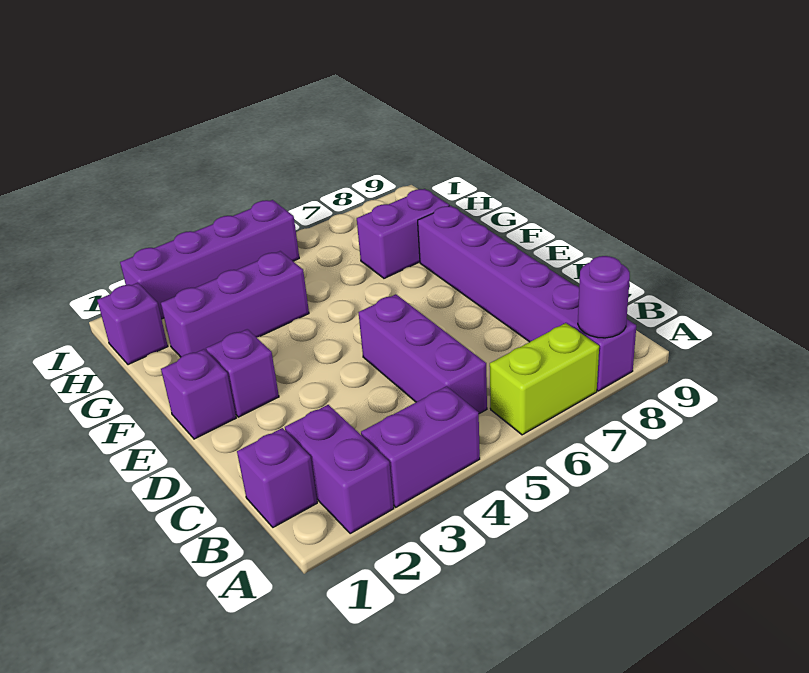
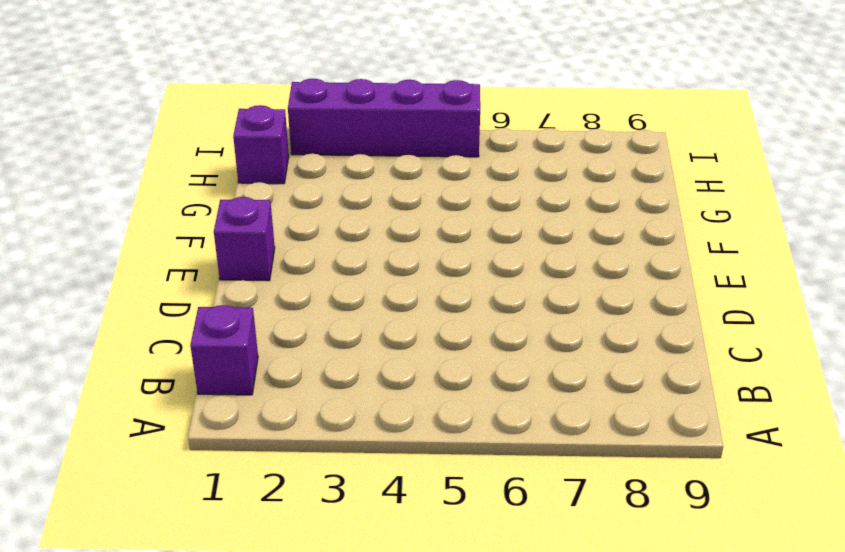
none -> purple brick A2:B2 level 1
none -> purple brick A3:A4 level 1
none -> lime brick A6:A7 level 1

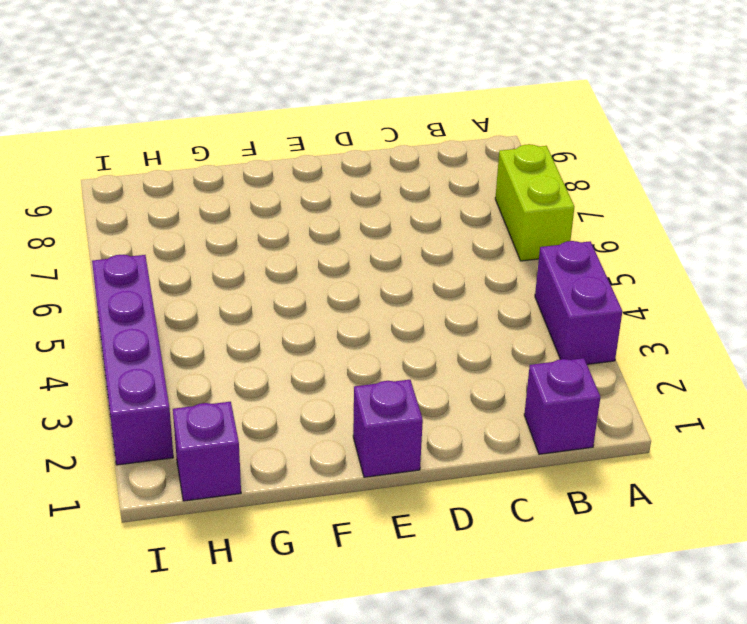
none -> purple brick A2:B2 level 1
none -> purple brick A8:F8 level 1
none -> purple brick B5:D5 level 1

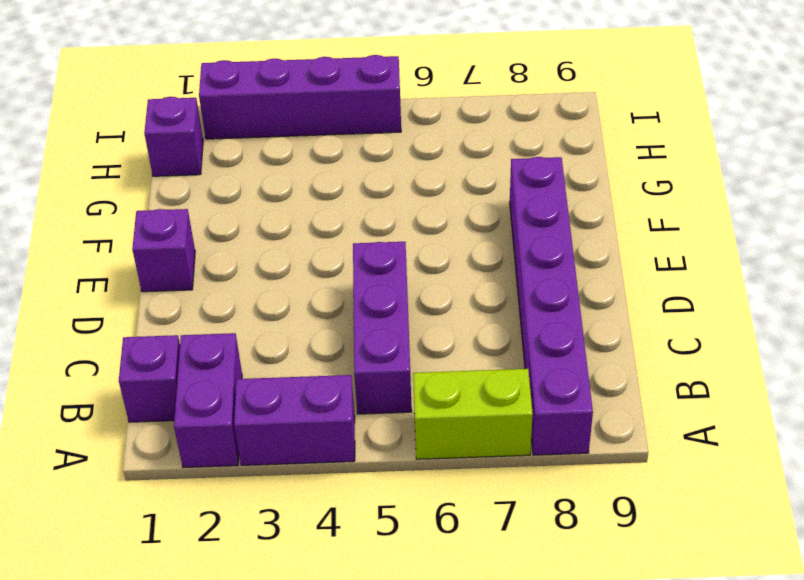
none -> purple brick E2 level 1
none -> purple brick G2:G4 level 1
none -> purple brick G7:G8 level 1

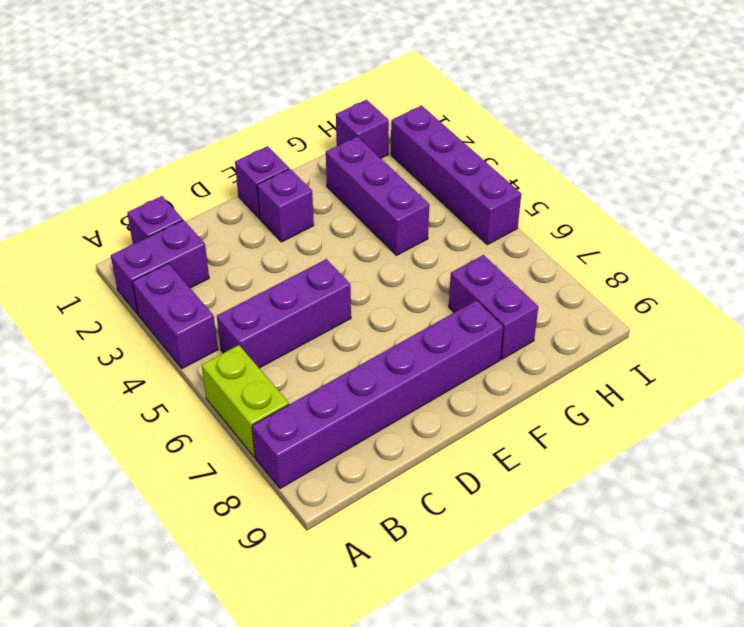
none -> purple round brick A8 level 2

